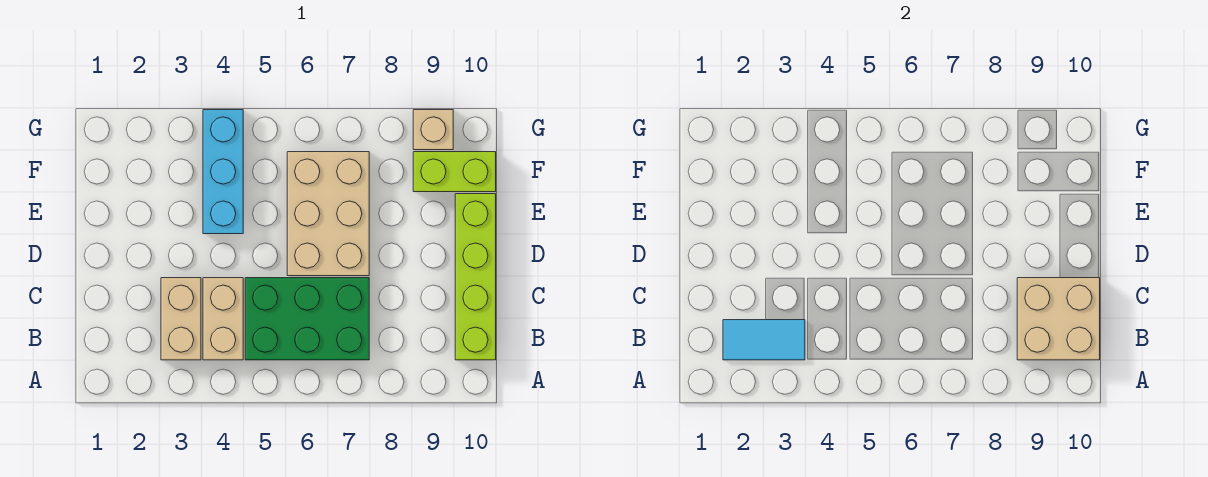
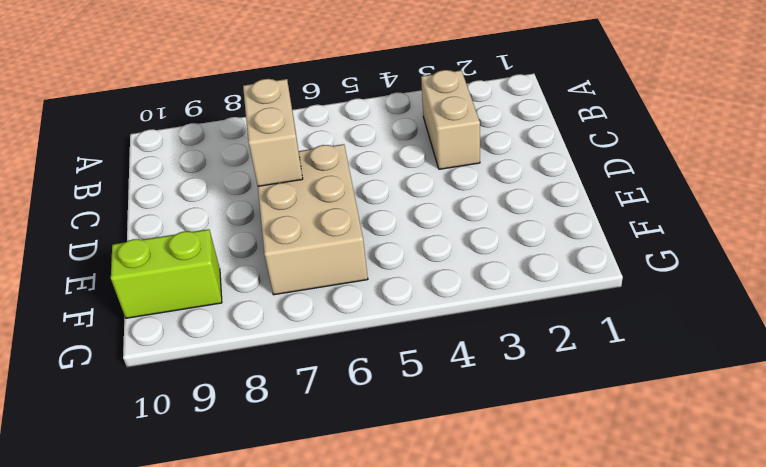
tan brick C7:D7 level 2 -> tan brick B4:C4 level 1
none -> green brick B5:C7 level 1
none -> lime brick B10:E10 level 1

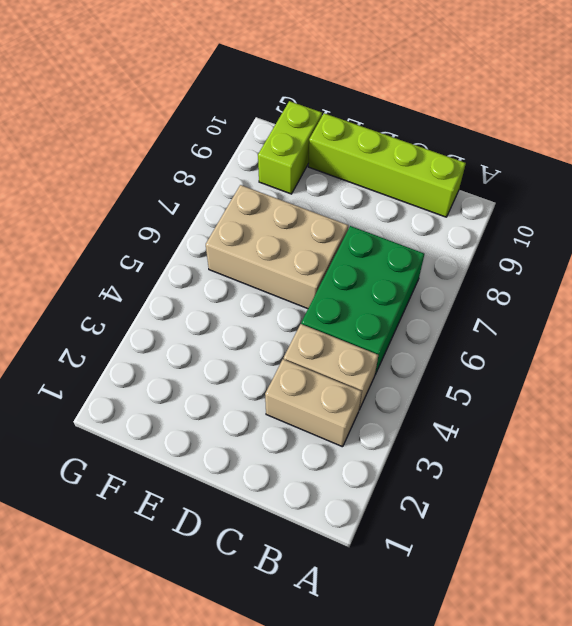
none -> cyan brick E4:G4 level 1
none -> tan brick G9 level 1

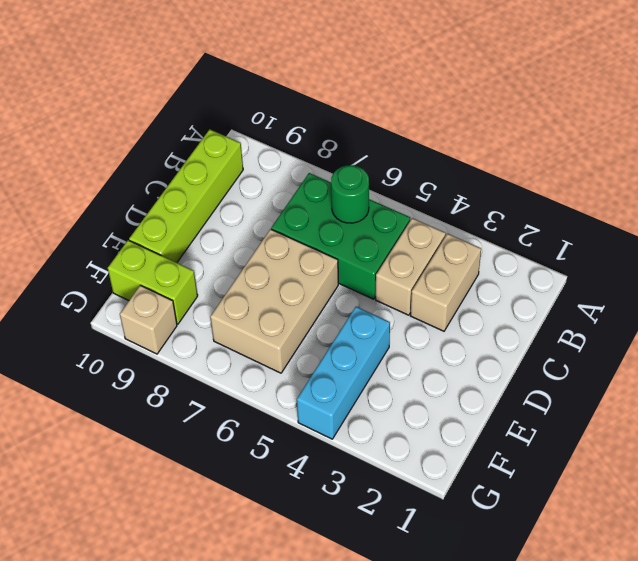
green round brick B6 level 2 -> none
none -> cyan tile B2:B3 level 2
none -> tan brick B9:C10 level 2

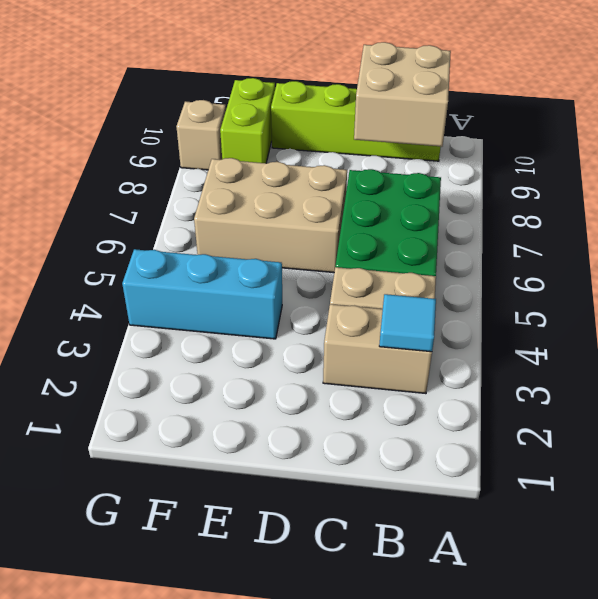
cyan tile B3 level 2 -> cyan tile B2:B3 level 2

